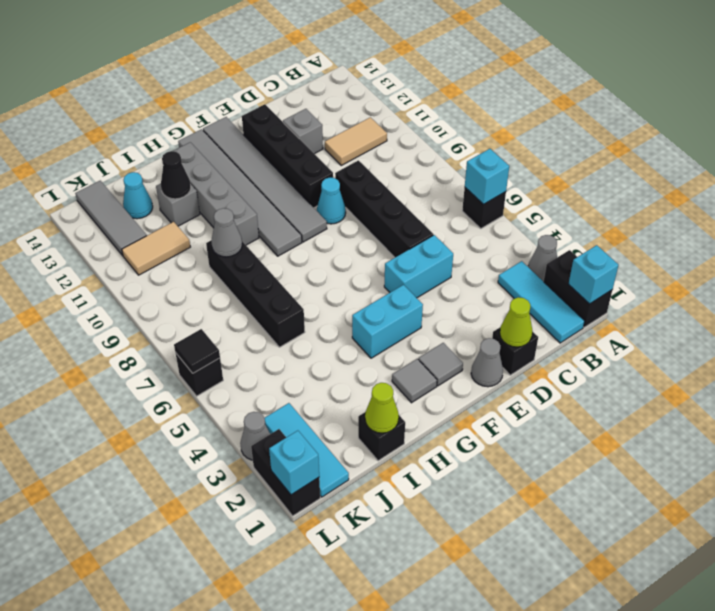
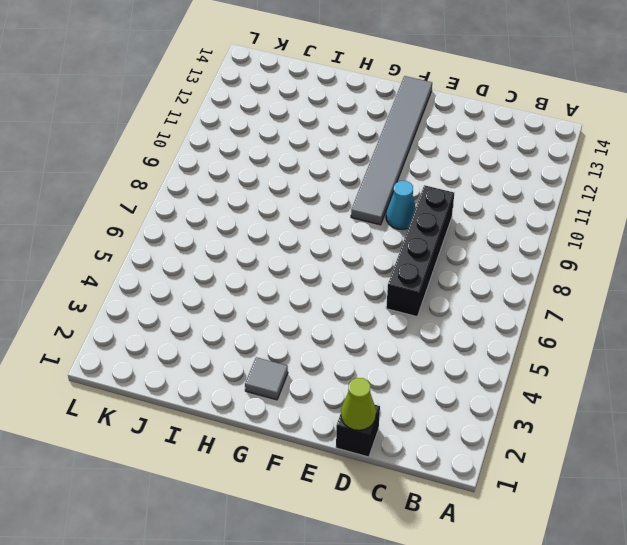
none -> black brick A1:A2 level 1
none -> grey cone A3 level 1
none -> black brick A6 level 1
none -> cyan tile B1:B3 level 1

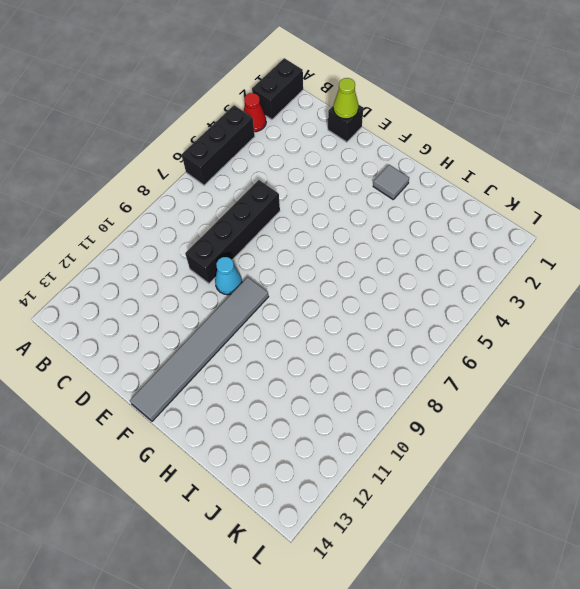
red cone A3 level 1 -> grey cone A3 level 1
black brick A4:A6 level 1 -> black brick A6 level 1
none -> cyan tile B1:B3 level 1
none -> tan tile B11:C11 level 1
none -> cyan brick D5:E5 level 1
none -> grey brick D12 level 1

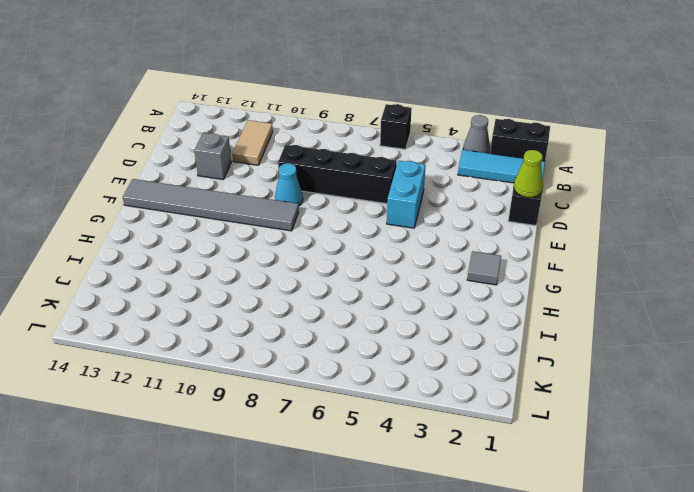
none -> grey cone E1 level 1
none -> black brick E10:E13 level 1
none -> grey tile F2 level 1
none -> cyan brick F4:G4 level 1

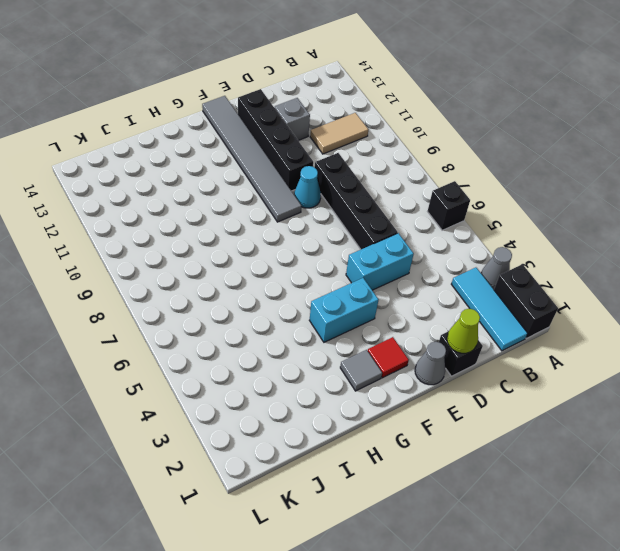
red tile F2 level 1 -> grey tile F2 level 1
none -> grey tile G9:G14 level 1
none -> grey brick H10:H13 level 1
none -> black brick I1 level 1
none -> black brick I6:I9 level 1

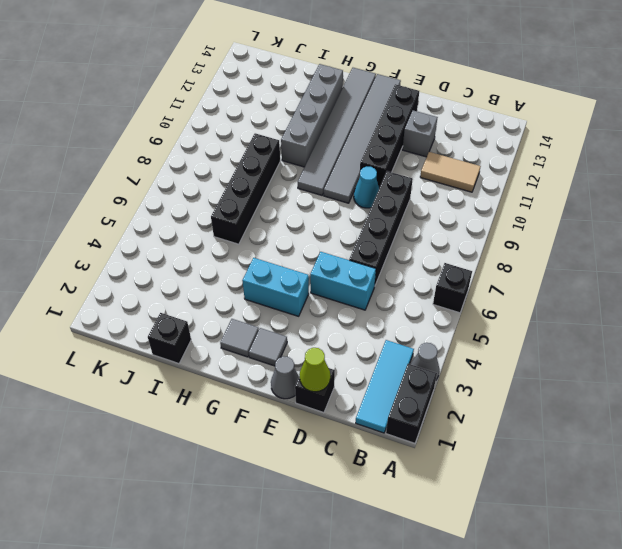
none -> grey brick I12 level 1
none -> tan tile J11:K11 level 1
none -> cyan cone J13 level 1
none -> cyan tile K1:K3 level 1

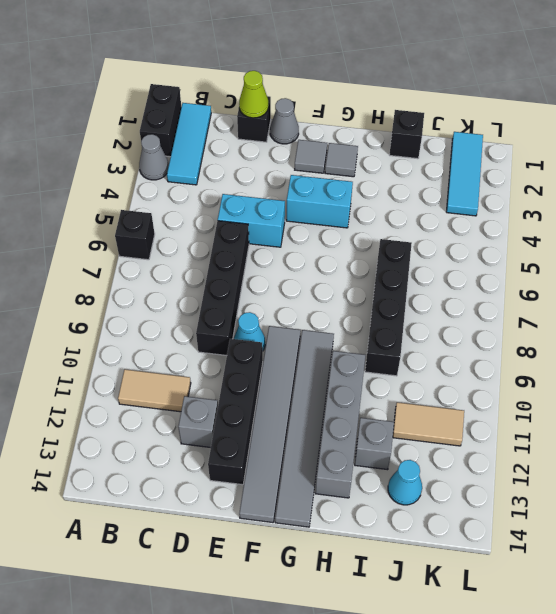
none -> grey tile K12:K14 level 1
none -> black brick L1:L2 level 1
none -> grey cone L3 level 1
none -> black brick L6 level 1

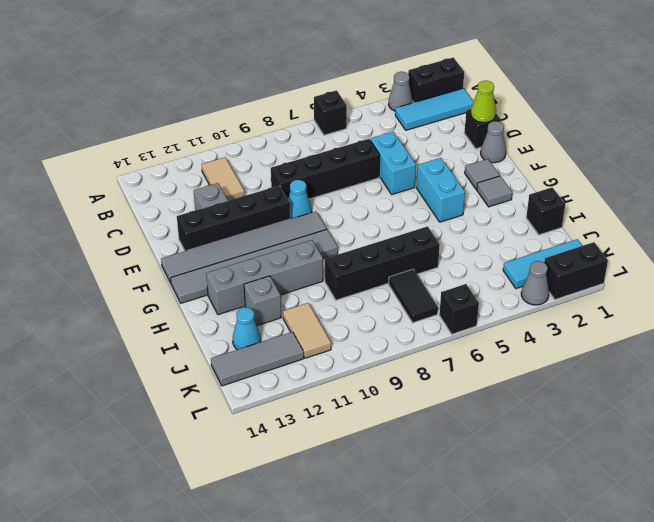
black tile J7:K7 level 1 -> none
none -> cyan brick A1 level 2
none -> cyan brick A6 level 2
none -> lime cone I1 level 2
none -> grey cone I9 level 2

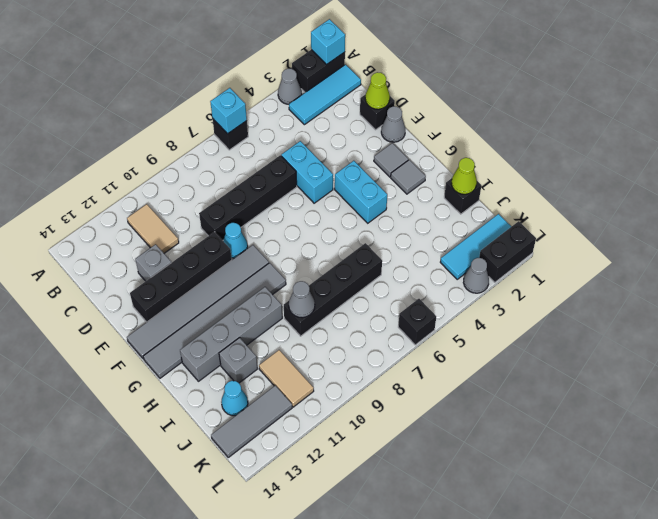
none -> black cone I12 level 2
none -> cyan brick L1 level 2
none -> black tile L6 level 2

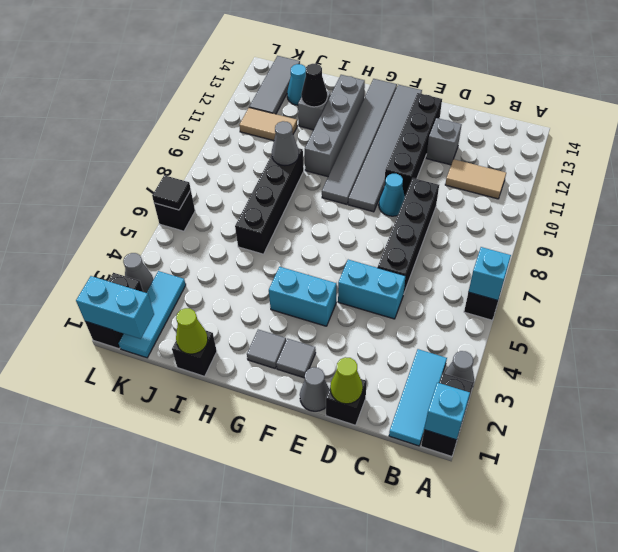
cyan brick K1:L1 level 2 -> cyan brick L1 level 2

